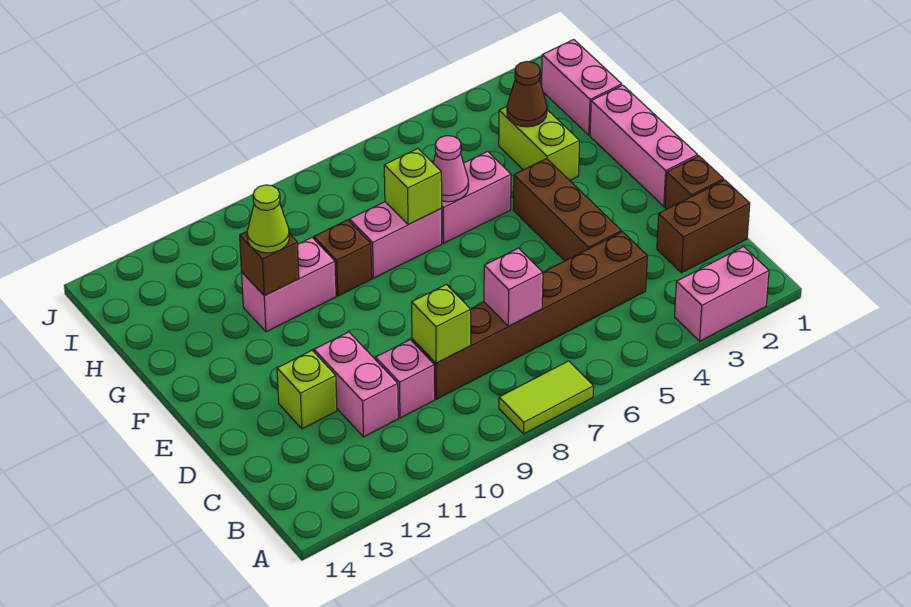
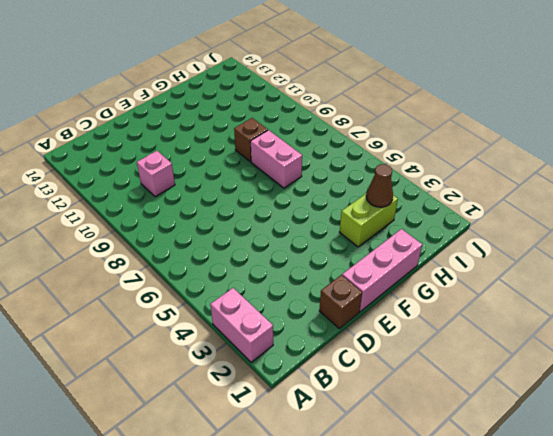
none -> lime tile A7:A8 level 1
none -> brown brick C1:C2 level 1
none -> brown brick C4:C9 level 1

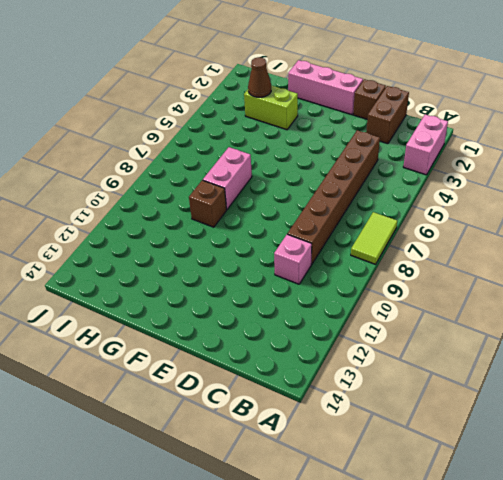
none -> pink brick C11:D11 level 1
none -> brown brick D4:F4 level 1
none -> lime brick D12 level 1

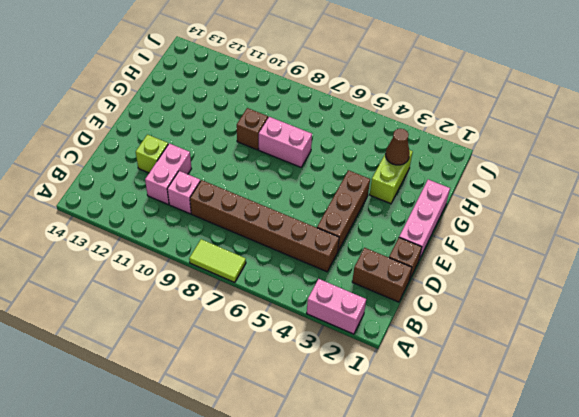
none -> pink brick G5:G6 level 1
none -> pink brick G10:G11 level 1
none -> pink brick H1:I1 level 1

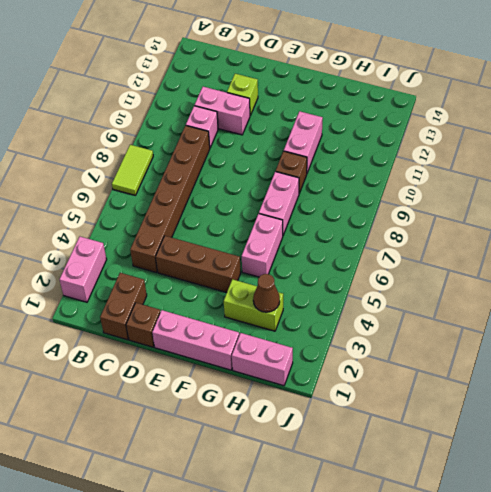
none -> pink brick C7 level 2
none -> lime brick C9 level 2
none -> pink cone G6 level 2

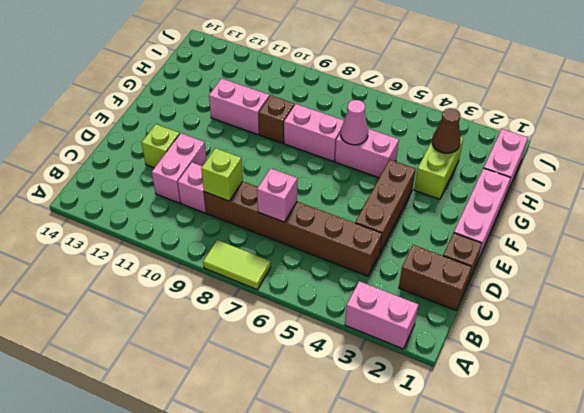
none -> lime brick G7 level 2
none -> brown brick G11 level 2
none -> lime cone G11 level 3

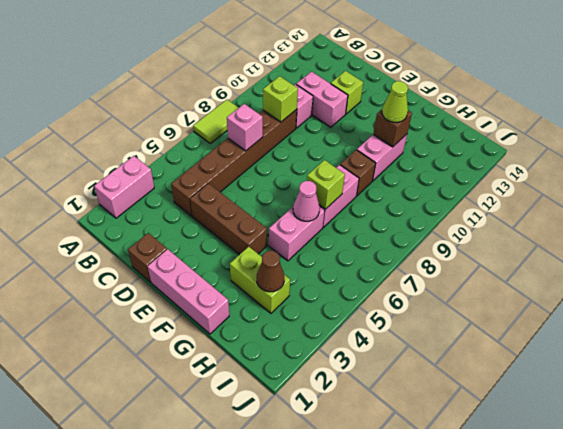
none -> brown brick C1:C2 level 1
none -> pink brick H1:I1 level 1

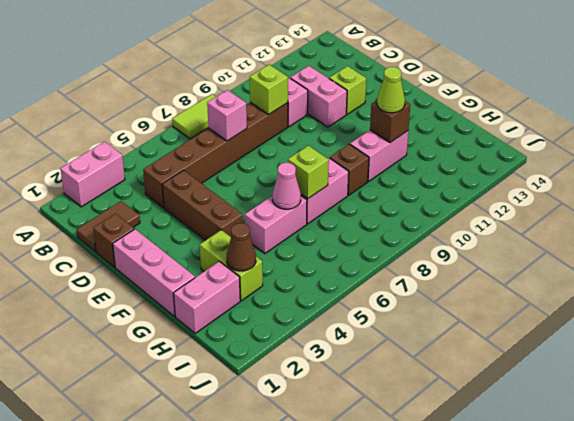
brown tile C1:C2 level 1 -> brown brick C1:C2 level 1
pink brick H1:H2 level 1 -> pink brick H1:I1 level 1

